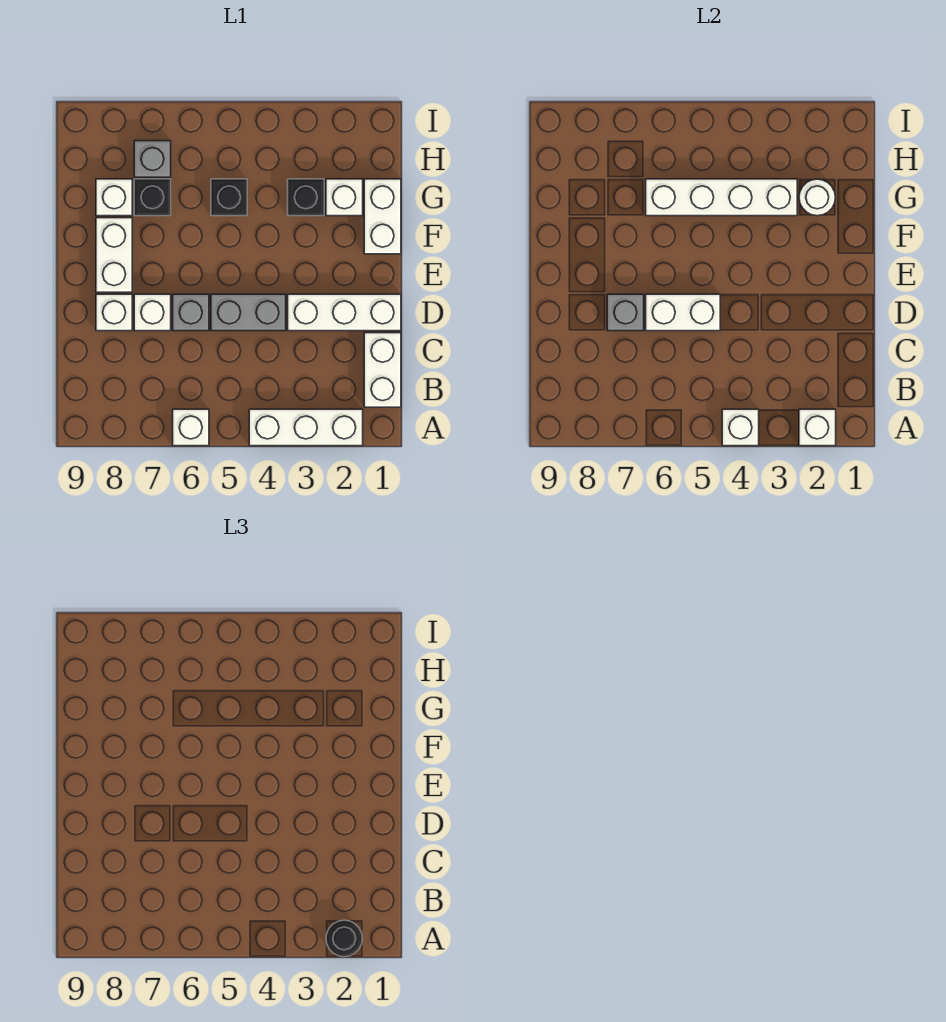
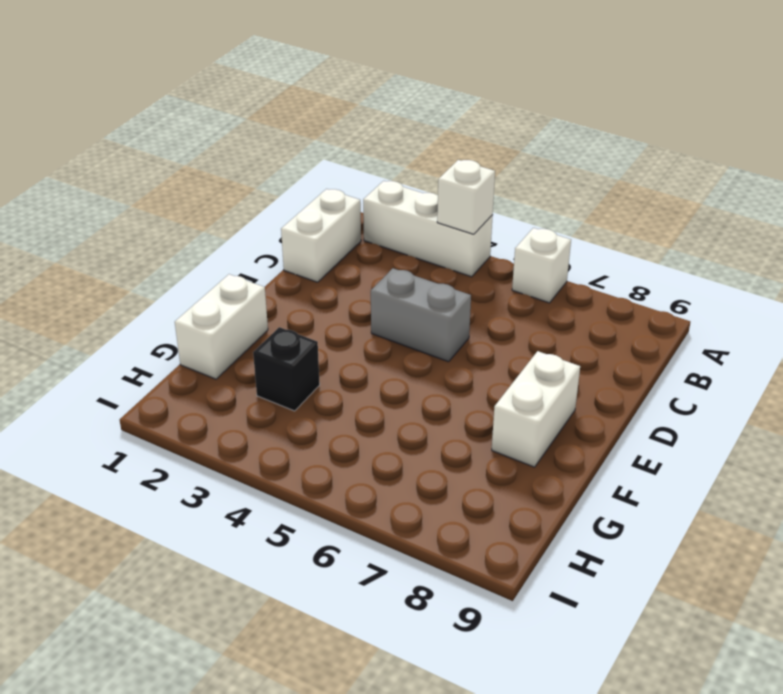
none -> white brick D1:D3 level 1
none -> grey brick D6 level 1
none -> white brick D7 level 1

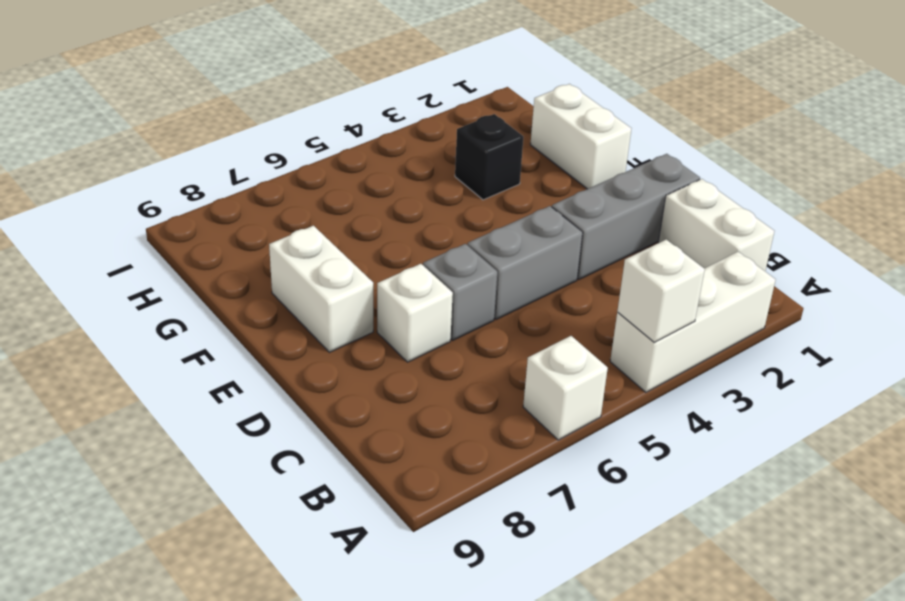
grey brick D1:D3 level 1 -> white brick D1:D3 level 1
none -> white brick D8 level 1
none -> white brick G2 level 1
none -> black brick G5 level 1

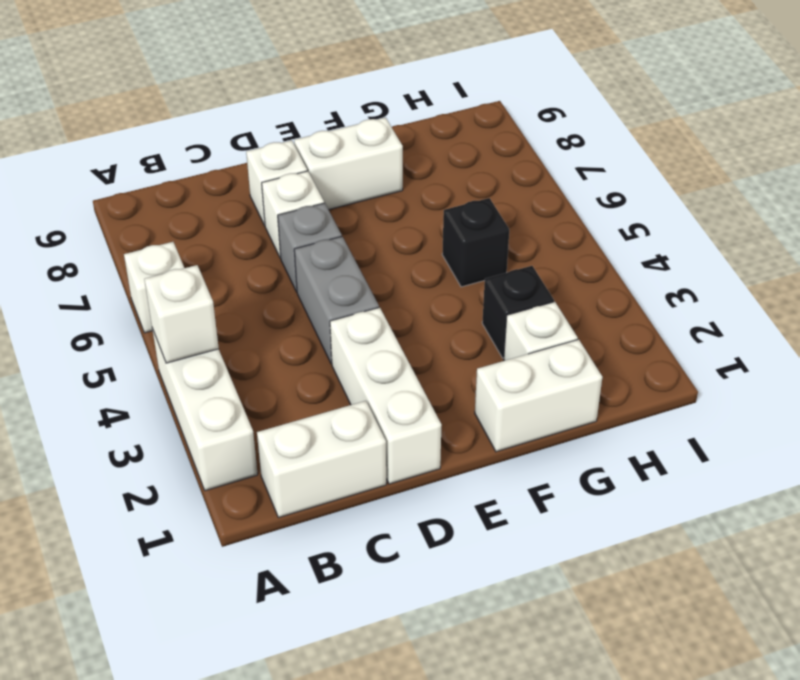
none -> black brick G7 level 1
none -> white brick G8 level 1
none -> grey brick H7 level 1

